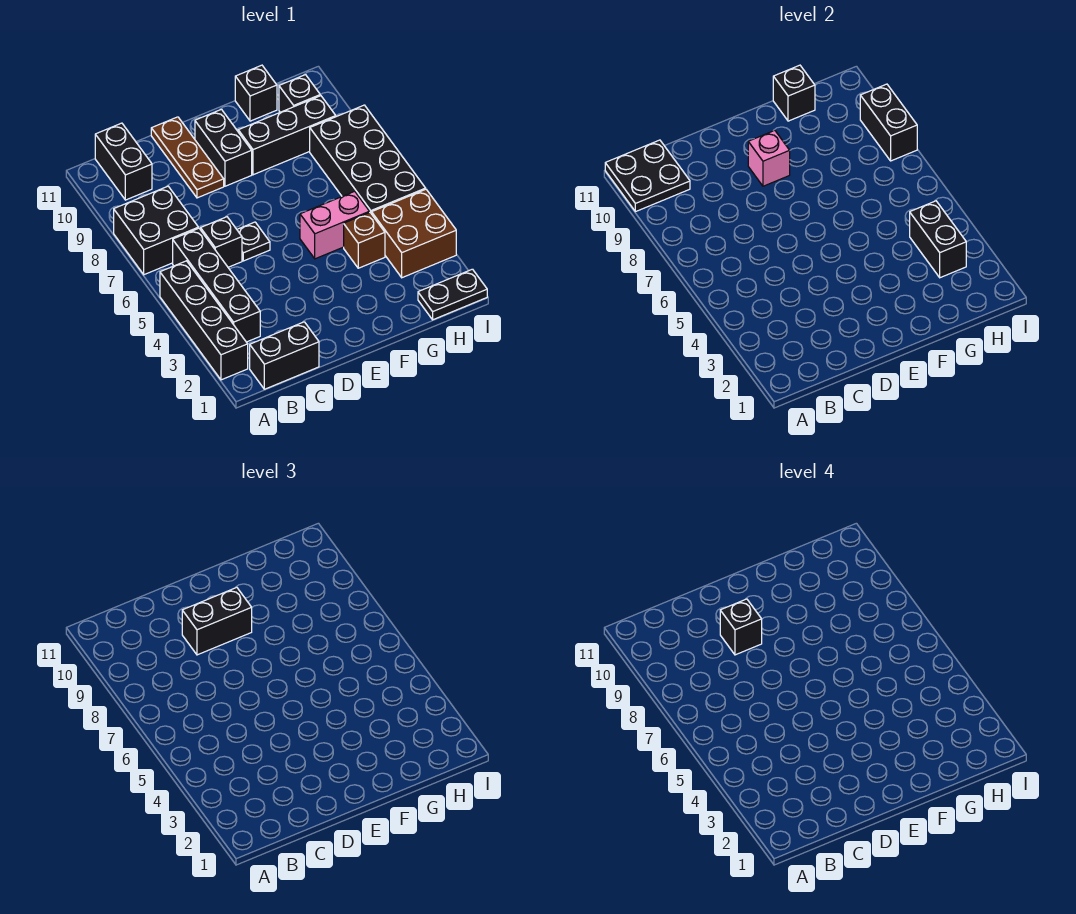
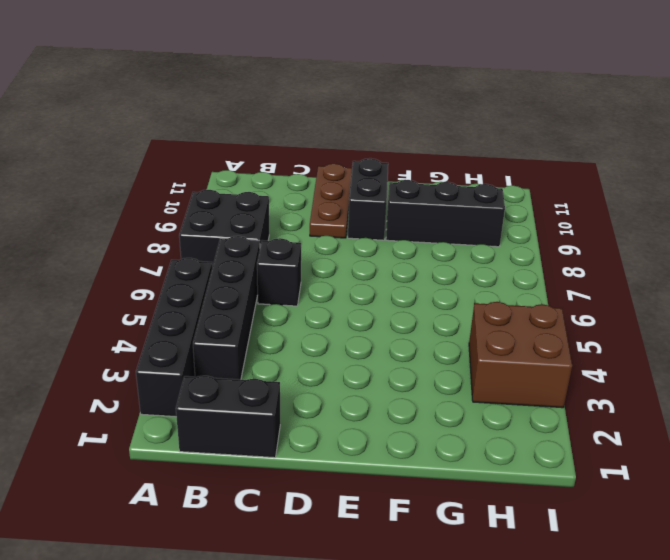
none -> black brick B10:B11 level 1
none -> black plate D6 level 1
none -> pink brick F5:G5 level 1

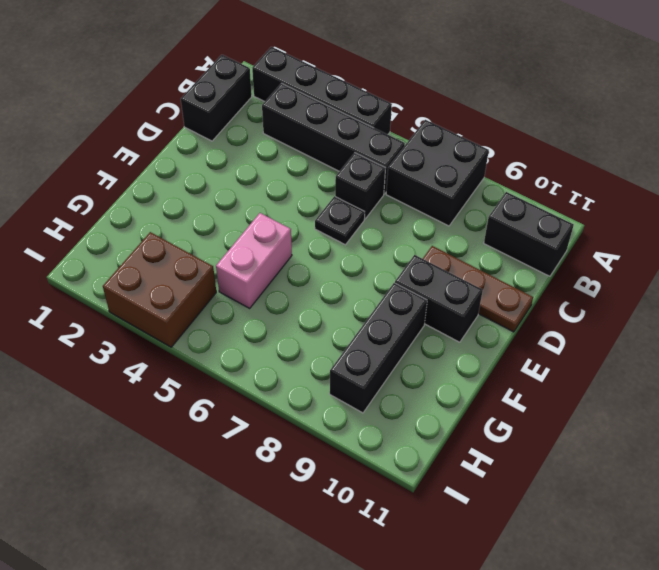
none -> brown brick G4 level 1
none -> black brick G11 level 1
none -> black plate H1:I1 level 1

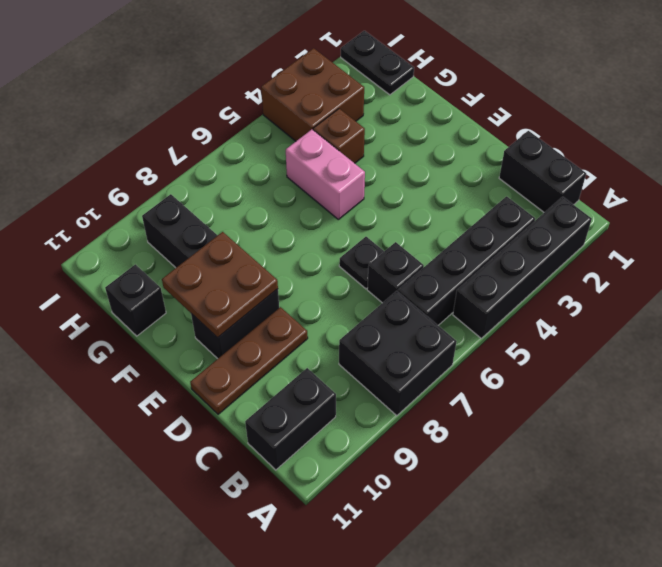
brown plate E9:F10 level 2 -> pink brick E9 level 2
none -> black brick H5:I8 level 1
none -> black brick H10 level 1
none -> black plate A10:B11 level 2

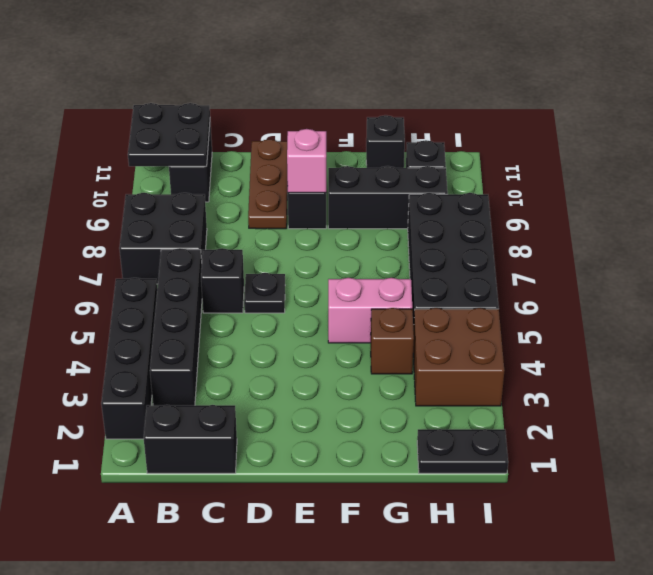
none -> black brick G11 level 2
none -> black brick H3:H4 level 2
none -> black brick I8:I9 level 2

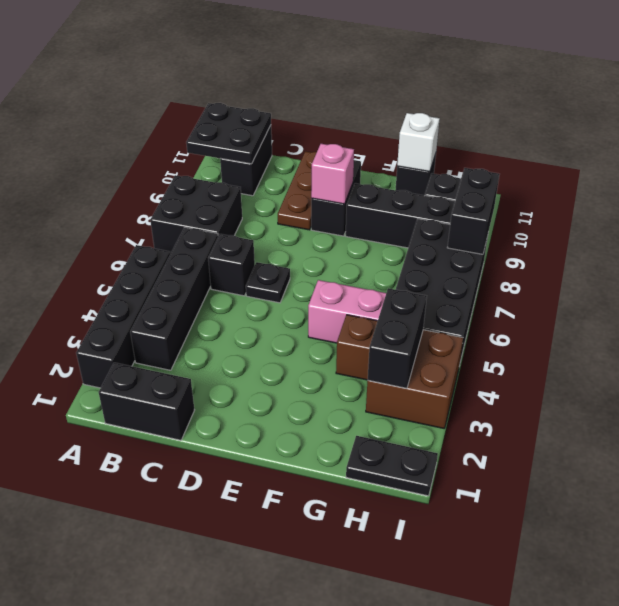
white brick G11 level 2 -> black brick G11 level 2
none -> black brick D9:E9 level 3
none -> black brick D9 level 4

